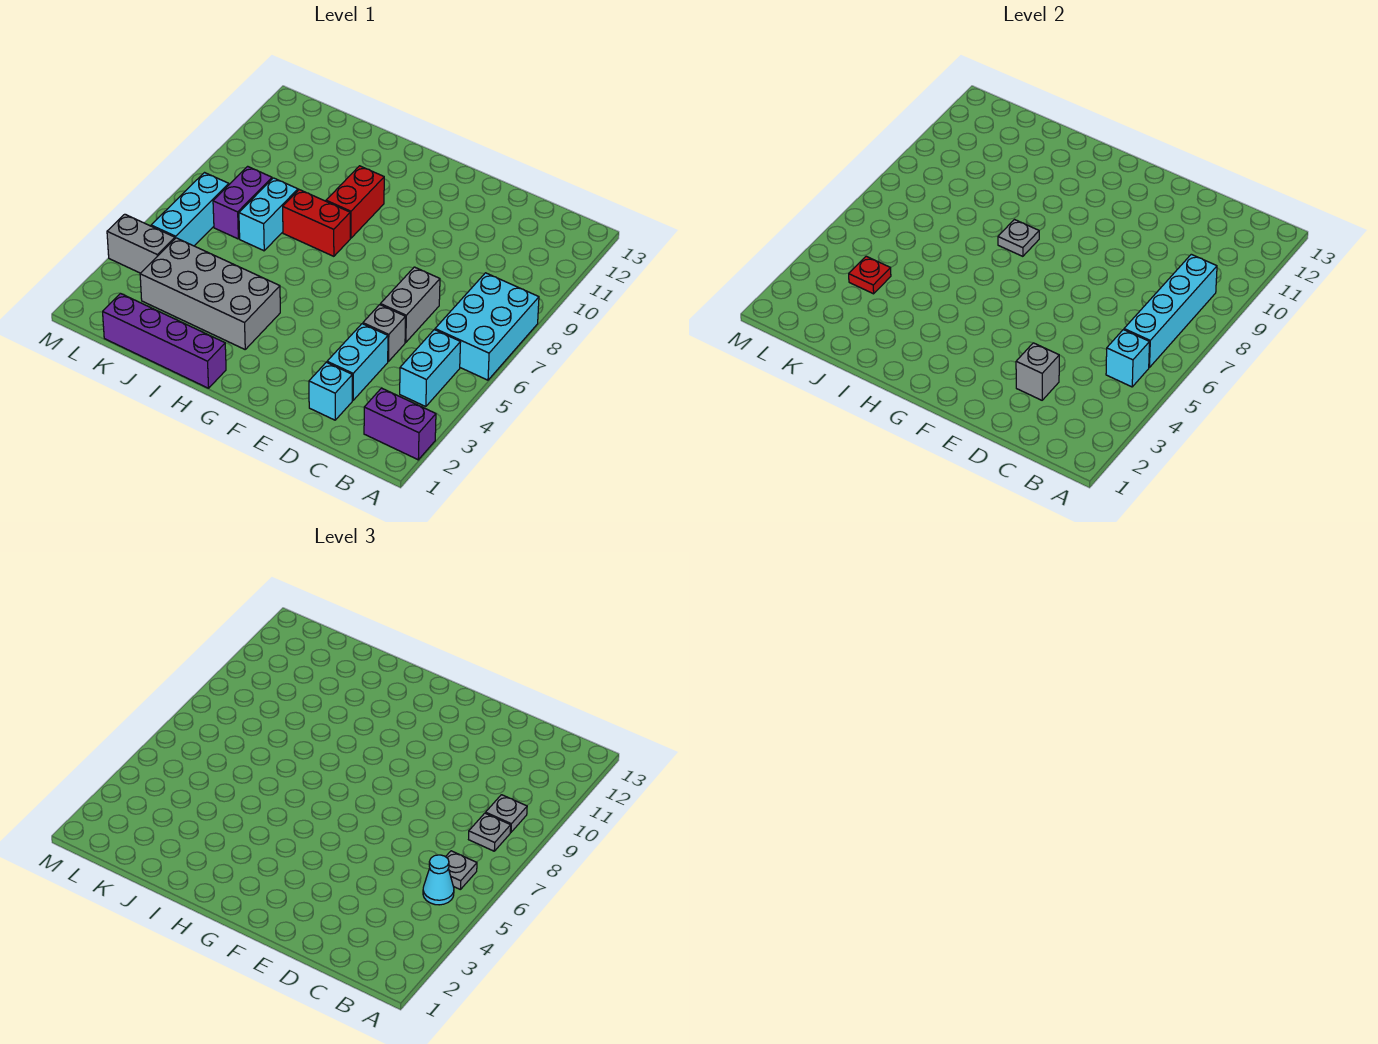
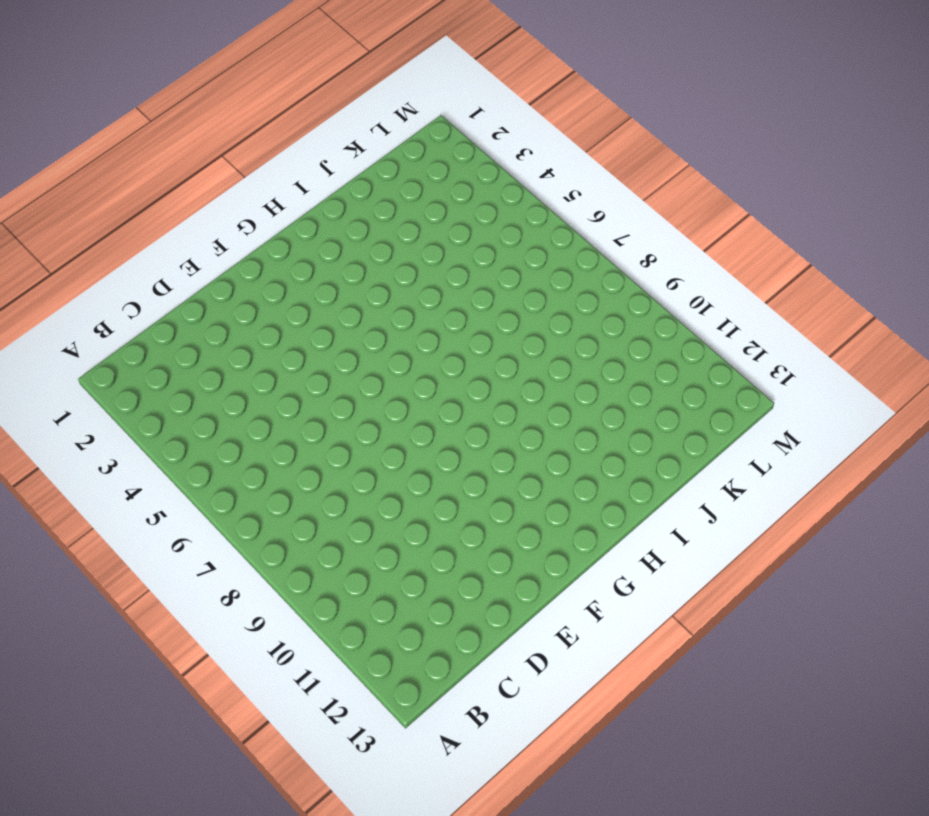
none -> purple brick A2:B2 level 1
none -> cyan brick A6:B8 level 1
none -> cyan brick B4:B5 level 1

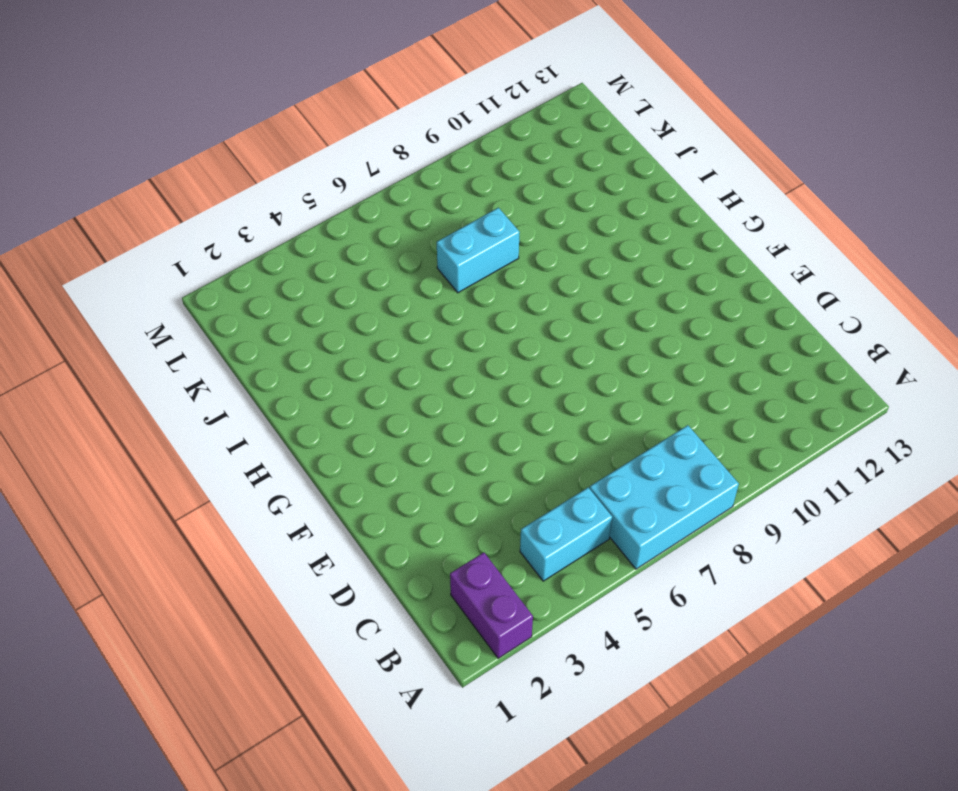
none -> cyan brick D2 level 1
none -> cyan brick D3:D4 level 1
none -> grey brick D5 level 1

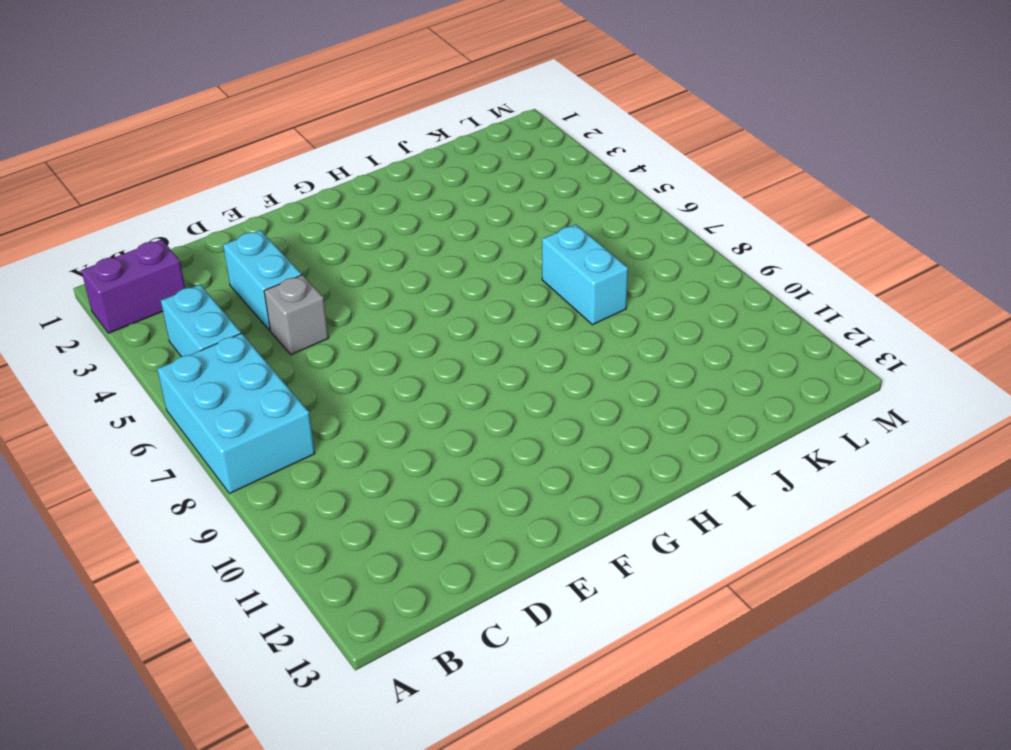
none -> cyan brick D2 level 1
none -> grey brick D6:D7 level 1
none -> purple brick H1:K1 level 1

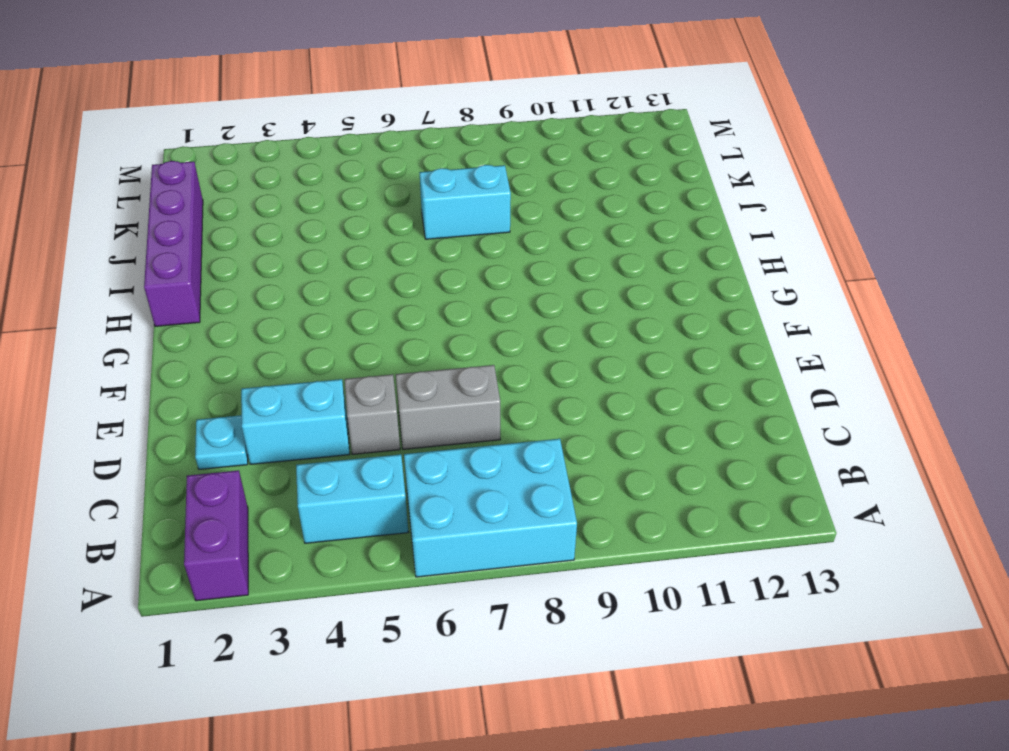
cyan plate D2 level 1 -> cyan brick D2 level 1
none -> grey brick H3:K4 level 1
none -> red brick H8:I8 level 1
none -> red brick H9:H10 level 1

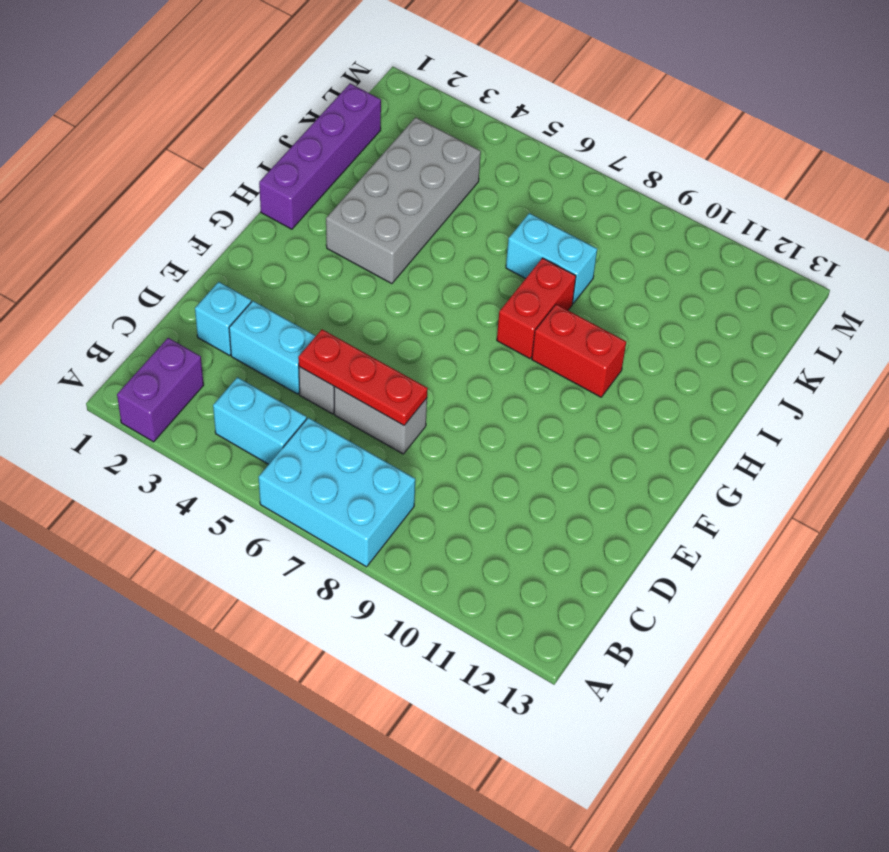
red plate D5:D7 level 2 -> none
none -> purple brick K7:K8 level 1
none -> grey brick L4:M4 level 1
none -> cyan brick L5:L7 level 1

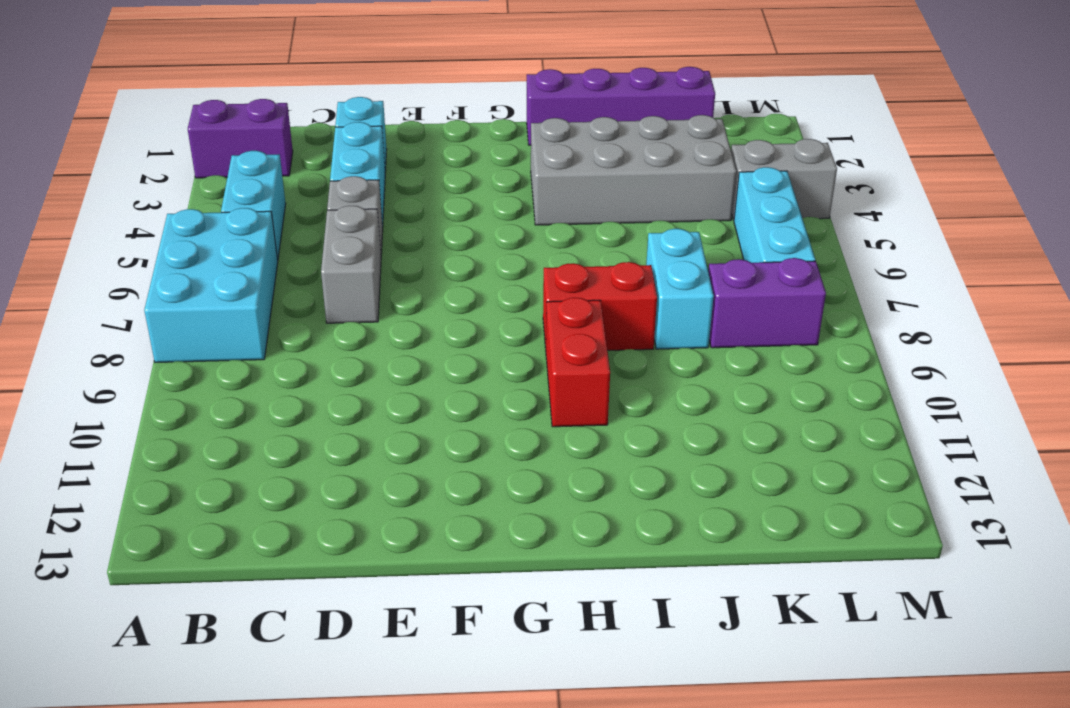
purple brick K8:L8 level 1 -> purple brick K7:K8 level 1
none -> cyan brick B5 level 2
none -> cyan brick B6:B9 level 2
none -> grey brick D3 level 2

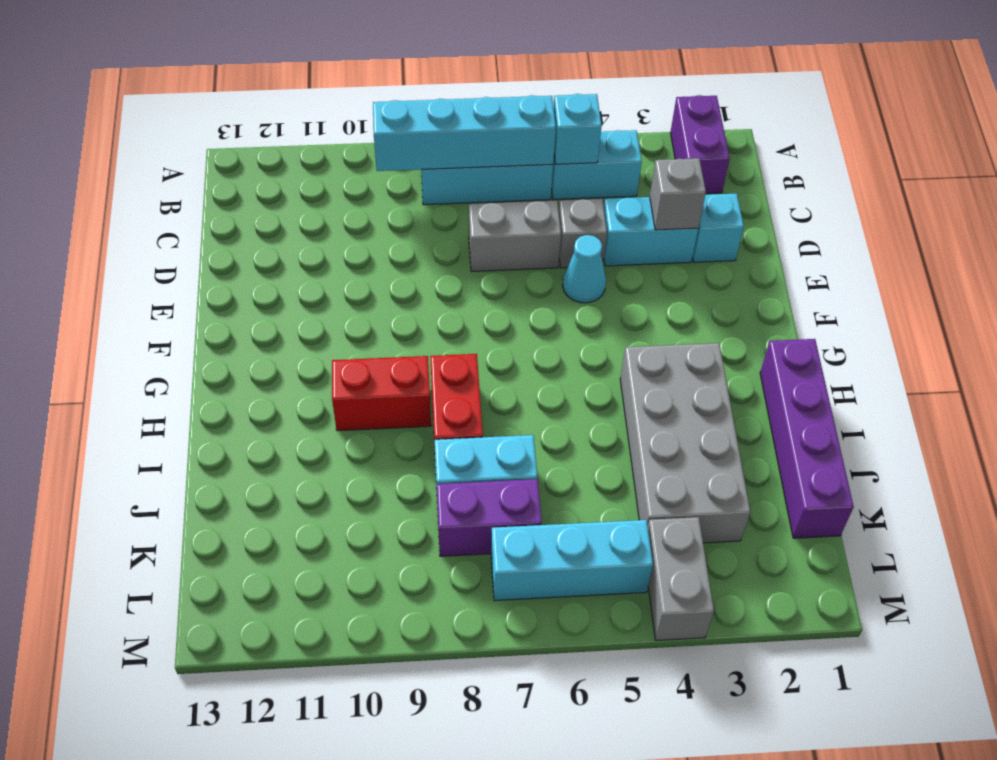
cyan cone E5 level 1 -> cyan cone B5 level 3
none -> grey plate H8 level 2
none -> red plate K4 level 2
none -> grey plate B6 level 3

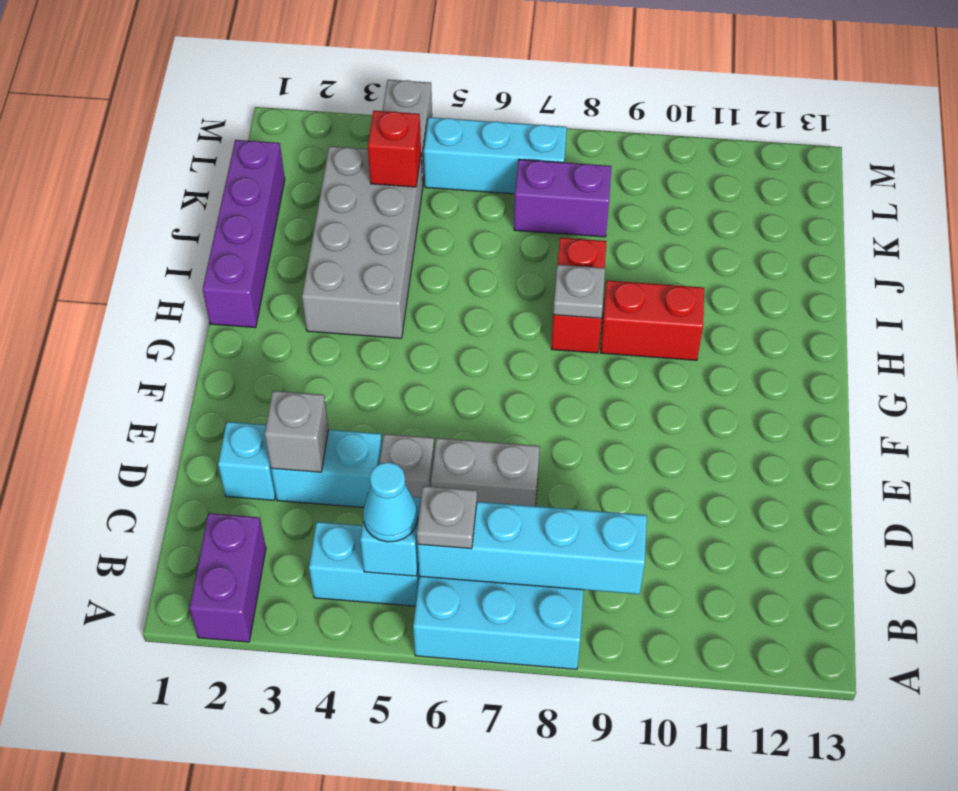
red brick K4 level 2 -> red plate K4 level 2
none -> cyan brick J7:J8 level 1
none -> grey plate B8 level 3
none -> grey plate B9 level 3

